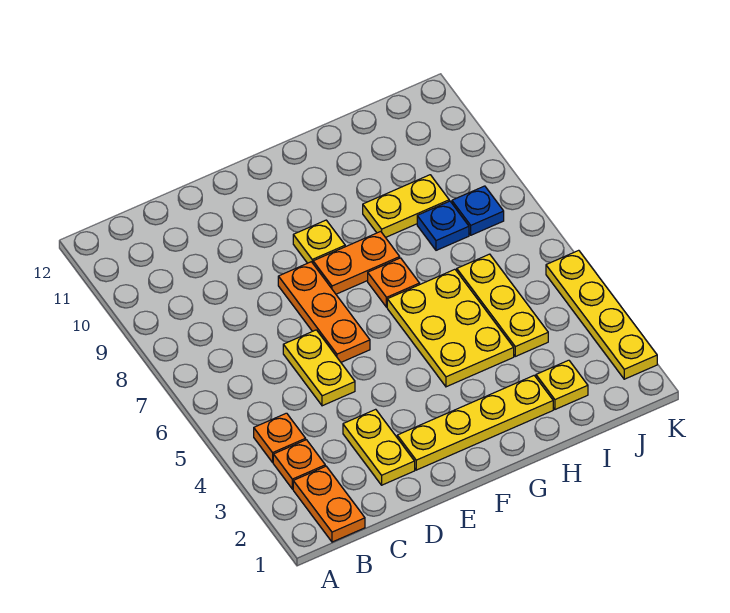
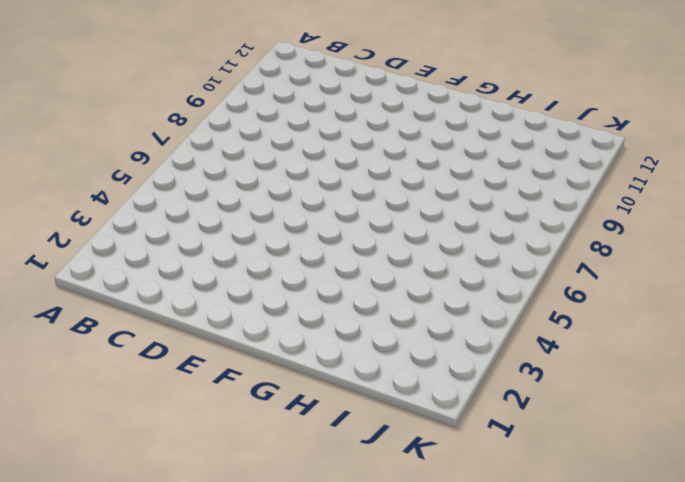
none -> orange plate B1:B2 level 1
none -> orange plate B3 level 1
none -> orange plate B4 level 1

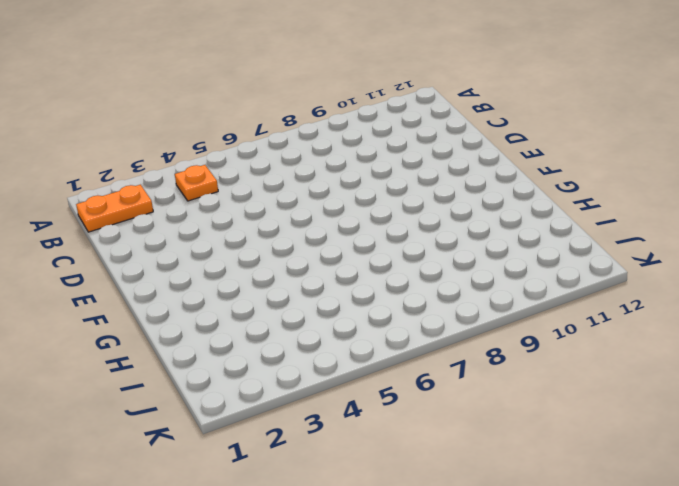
none -> orange plate B3 level 1
none -> yellow plate D2:D3 level 1
none -> yellow plate D5:D6 level 1

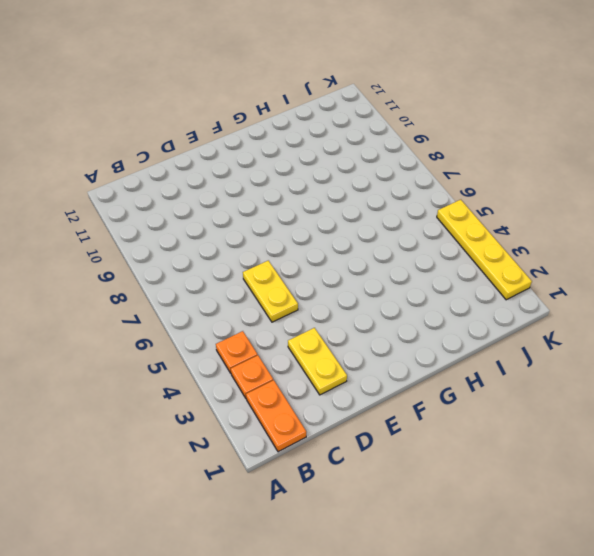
none -> yellow plate E2:H2 level 1
none -> orange plate E6:E8 level 1
none -> orange plate F8:G8 level 1

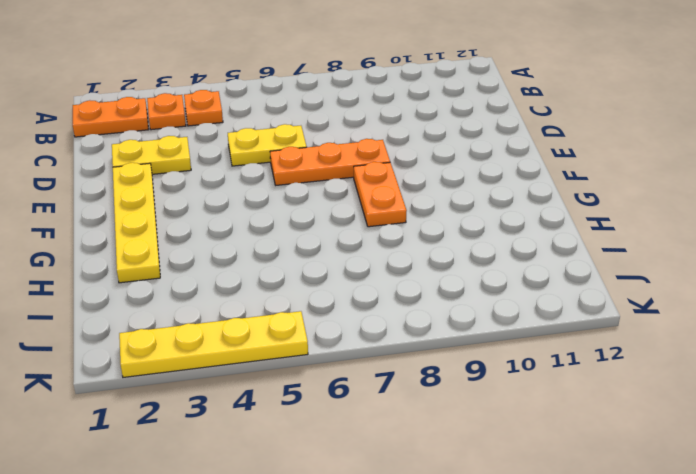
none -> yellow plate F9 level 1
none -> yellow plate G4:H6 level 1
none -> orange plate G7 level 1

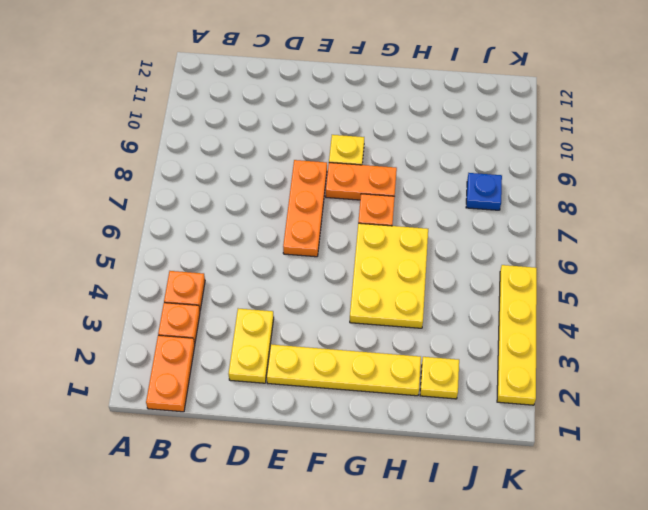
none -> yellow plate D5:D6 level 1
none -> yellow plate H9:I9 level 1
none -> yellow plate I4:I6 level 1

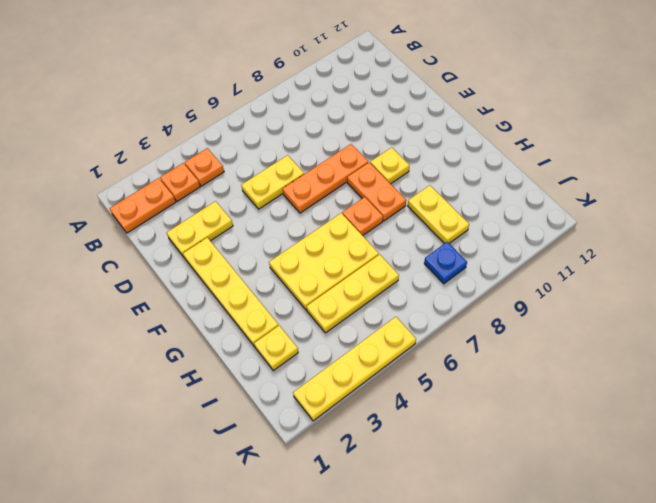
none -> blue plate I8 level 1

